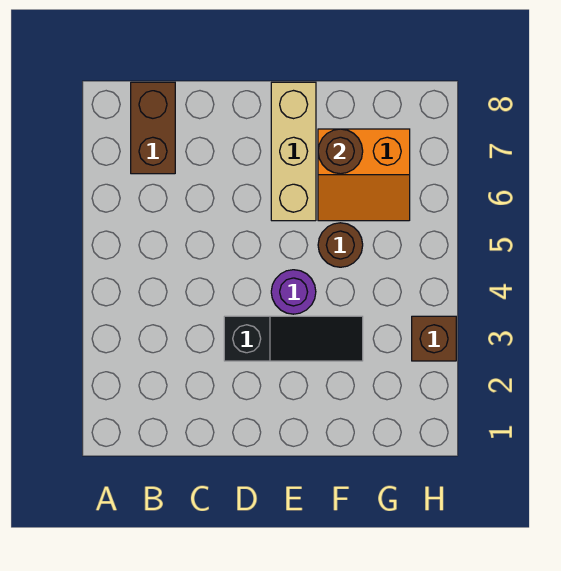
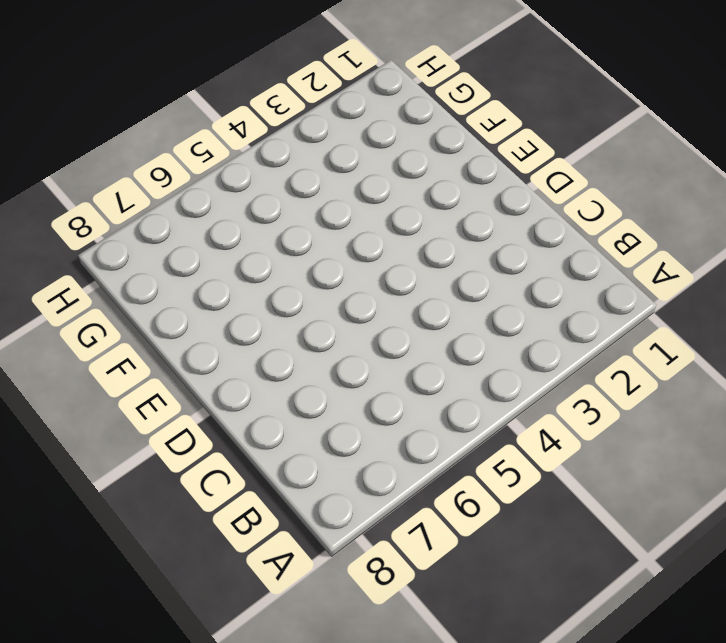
none -> brown brick B7:B8 level 1
none -> black slope D3:F3 level 1 top D

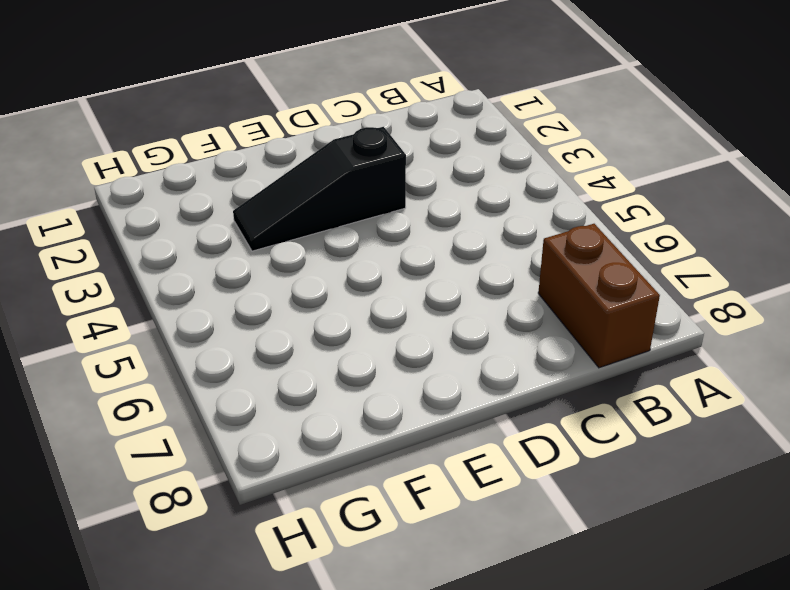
none -> purple round brick E4 level 1
none -> tan brick E6:E8 level 1

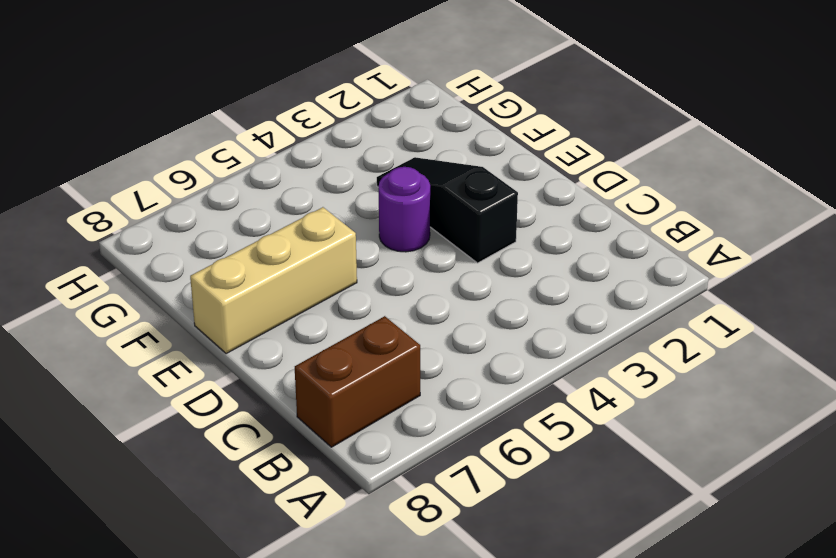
none -> brown round brick F5 level 1
none -> orange slope F6:G7 level 1 top 7

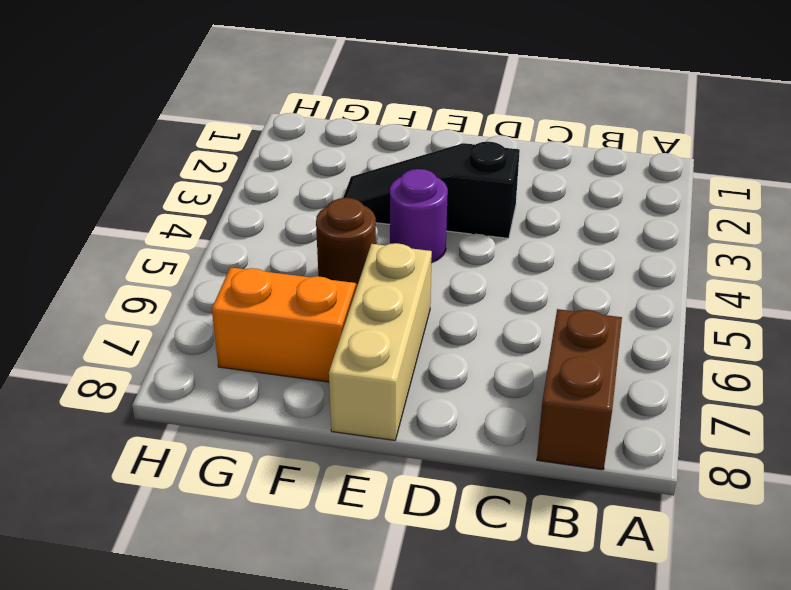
none -> brown brick H3 level 1
none -> brown round brick F7 level 2

